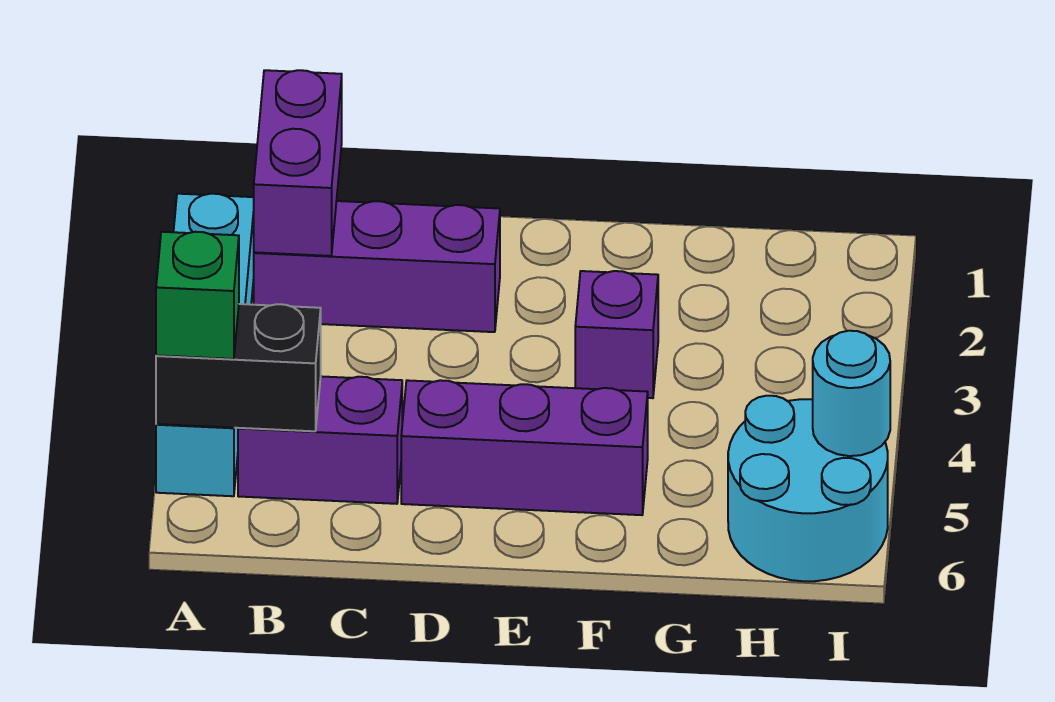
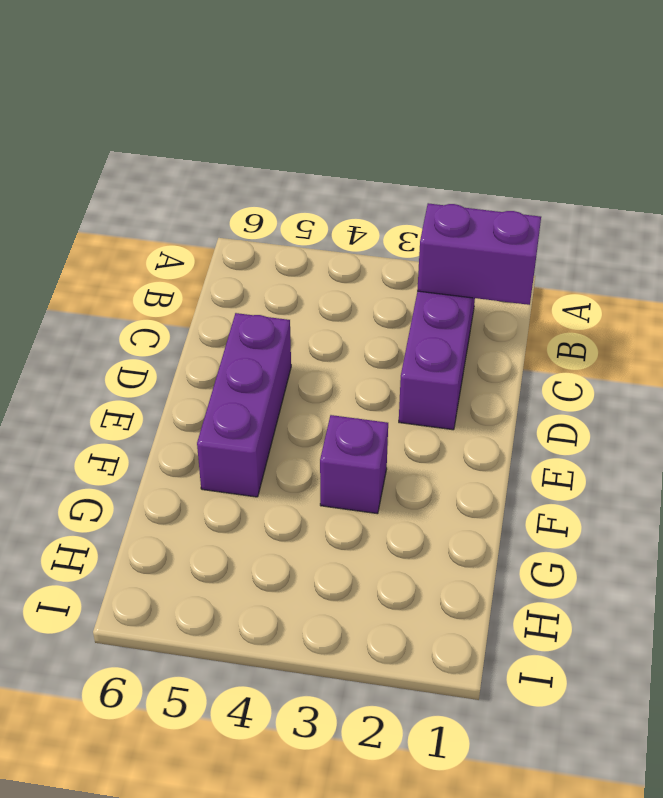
none -> cyan brick A2:A5 level 1
none -> purple brick B5:C5 level 1

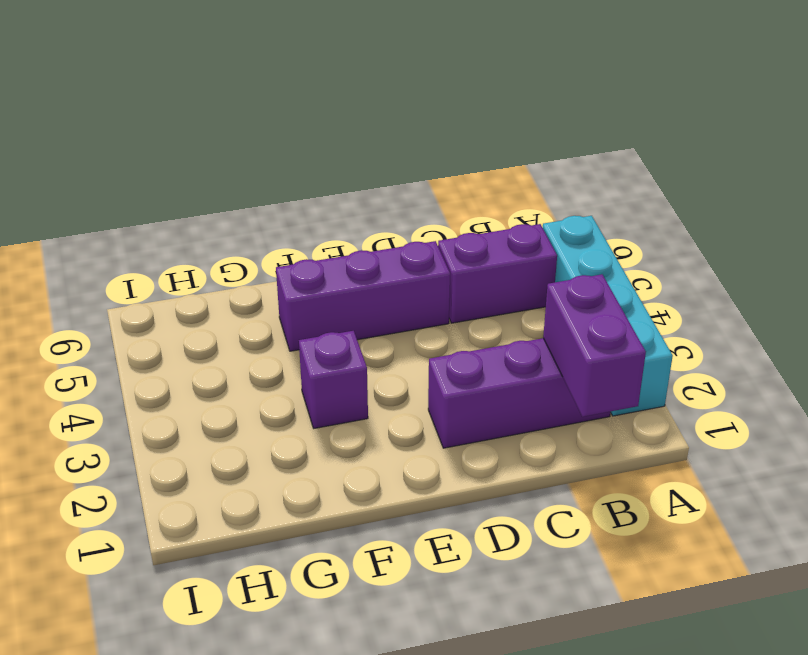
none -> cyan round brick H5:I6 level 1
none -> black brick A5:B5 level 2

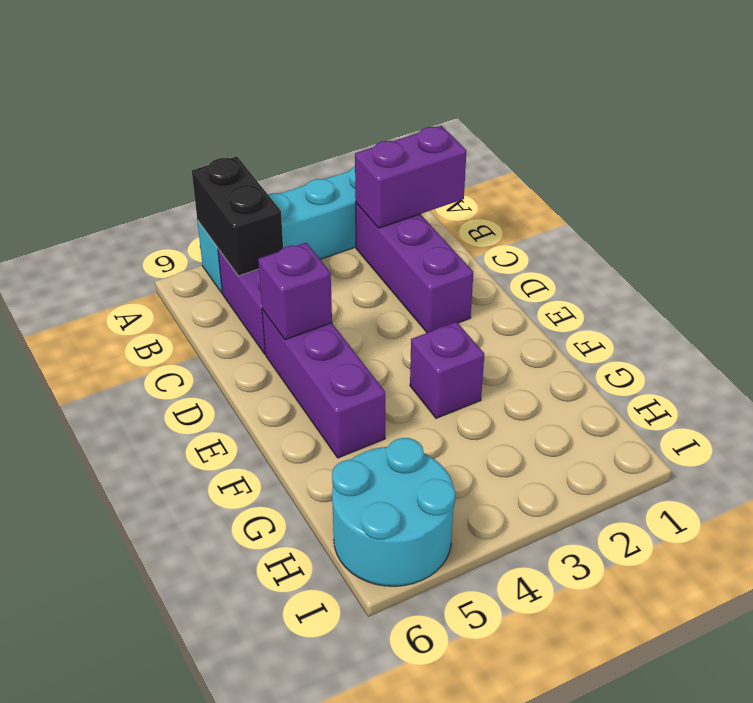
purple brick D5 level 2 -> none
none -> cyan round brick I5 level 2
none -> green brick A5 level 3

